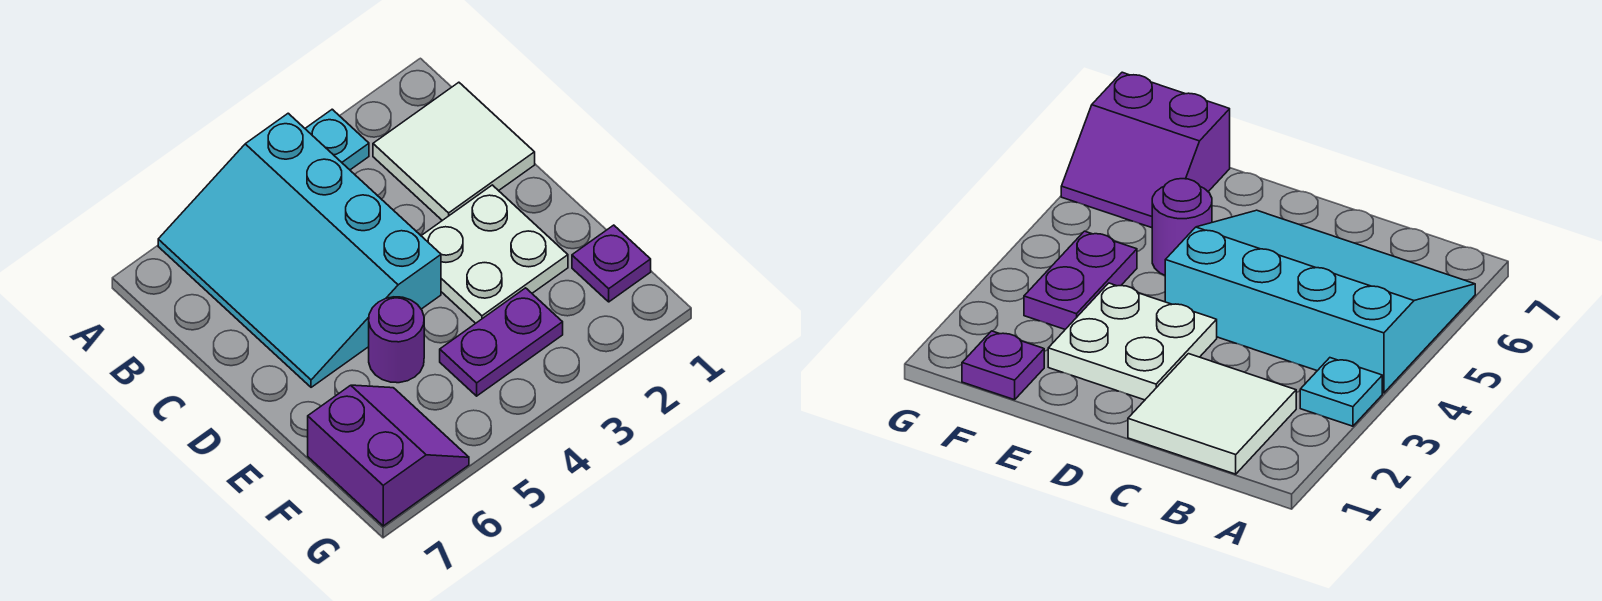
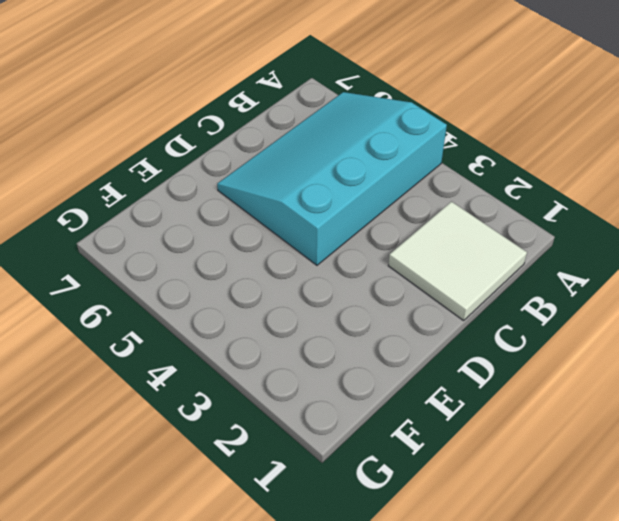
none -> cyan plate A3 level 1
none -> white plate D2:E3 level 1

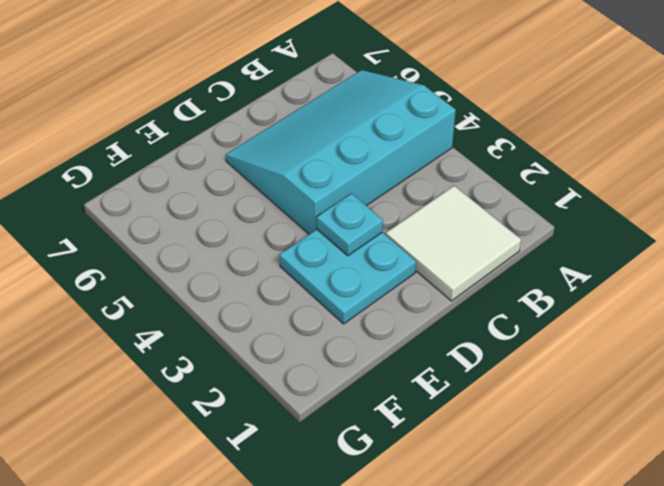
cyan plate D2:E3 level 1 -> white plate D2:E3 level 1
cyan plate D3 level 2 -> cyan plate A3 level 1
none -> purple round brick E5 level 1
none -> purple plate F1 level 1

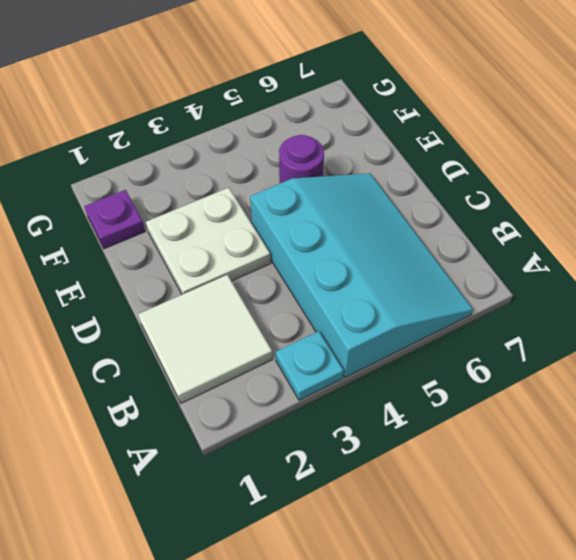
none -> purple plate F3:F4 level 1
none -> purple slope F6:G7 level 1 top 7

